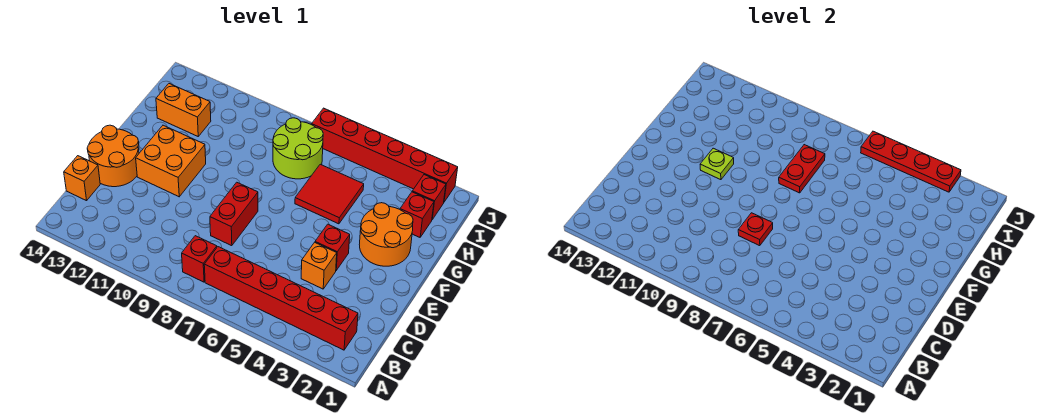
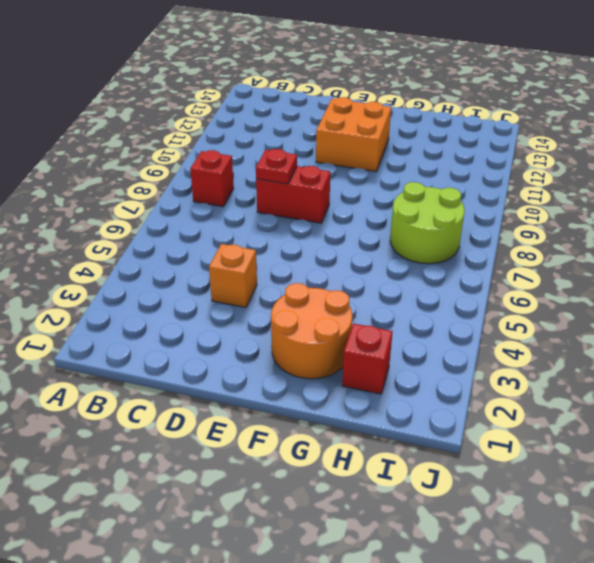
none -> red brick B2:B7 level 1
none -> orange brick C14 level 1
none -> orange round brick D13:E14 level 1

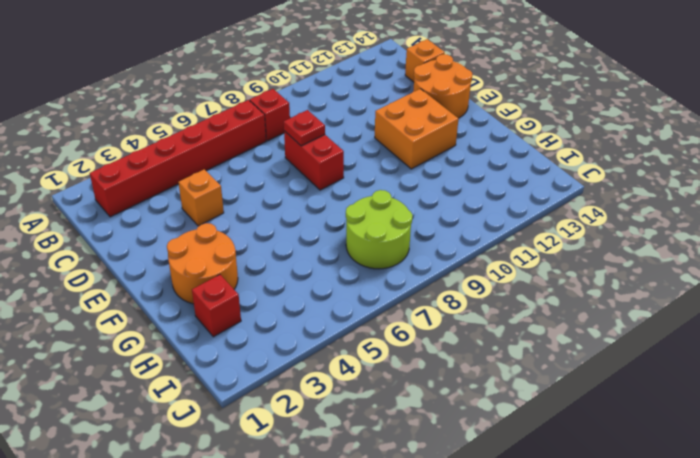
none -> red brick E4 level 1
none -> red tile G5:H6 level 1
none -> orange brick H12:H13 level 1

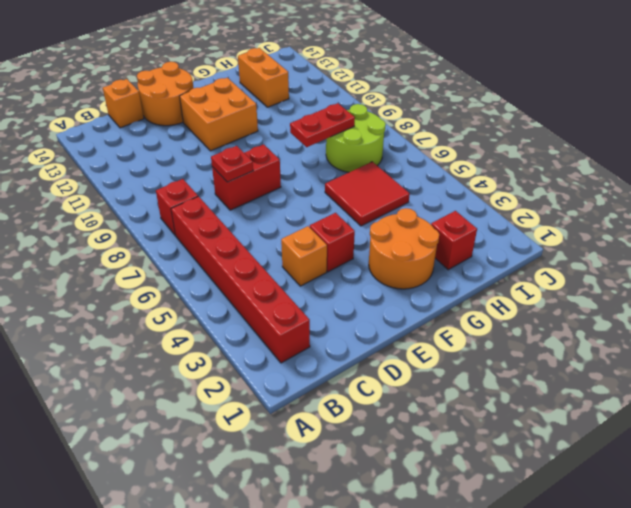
none -> red brick I2 level 1
none -> red brick J2:J7 level 1
none -> lime plate F11 level 2

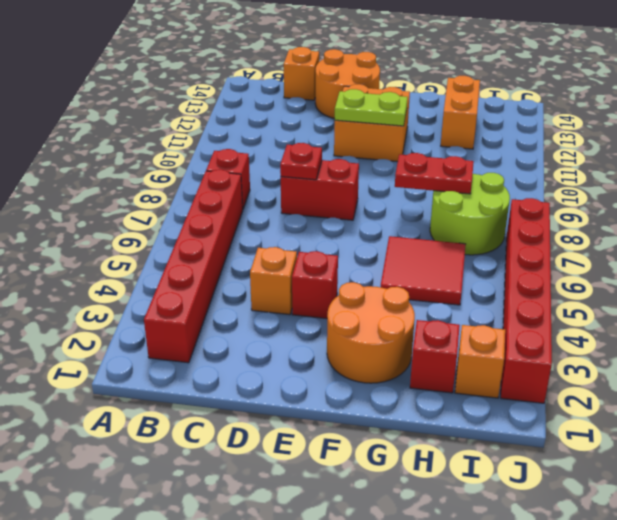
lime plate E11:F11 level 2 -> lime plate F11 level 2
orange brick I2 level 1 -> red brick I2 level 1
none -> red plate J3:J6 level 2

